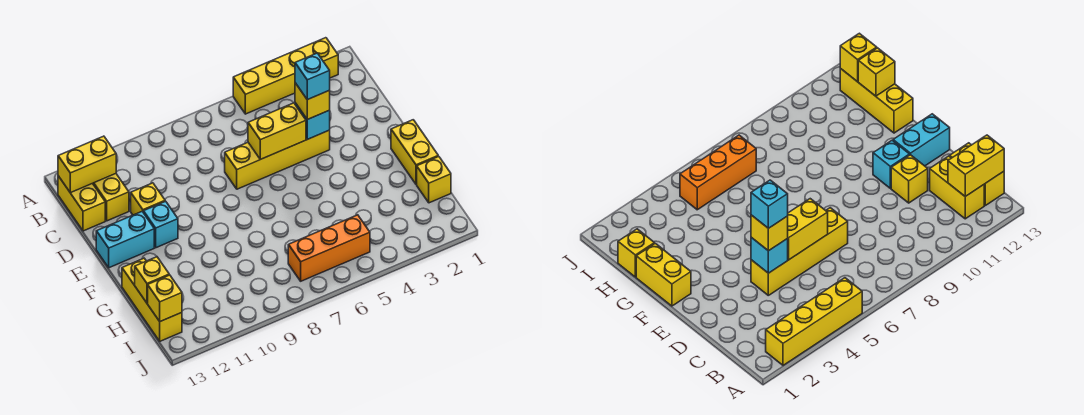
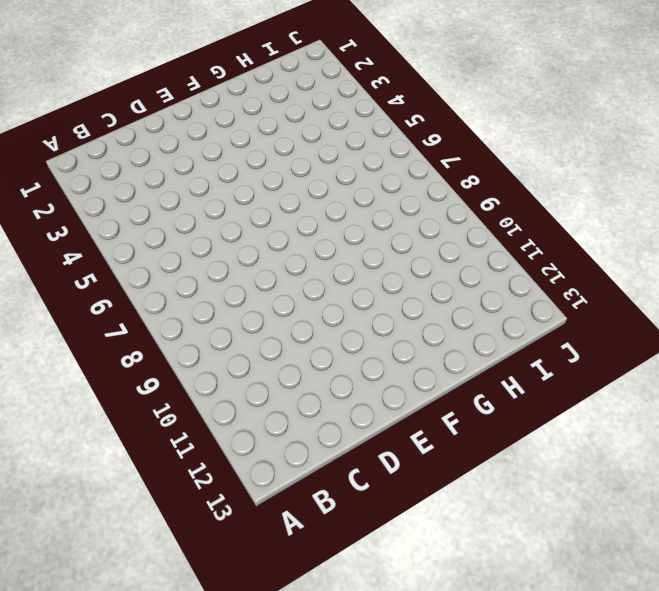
none -> yellow brick A2:A5 level 1
none -> yellow brick B12:C12 level 1
none -> yellow brick B13:C13 level 1

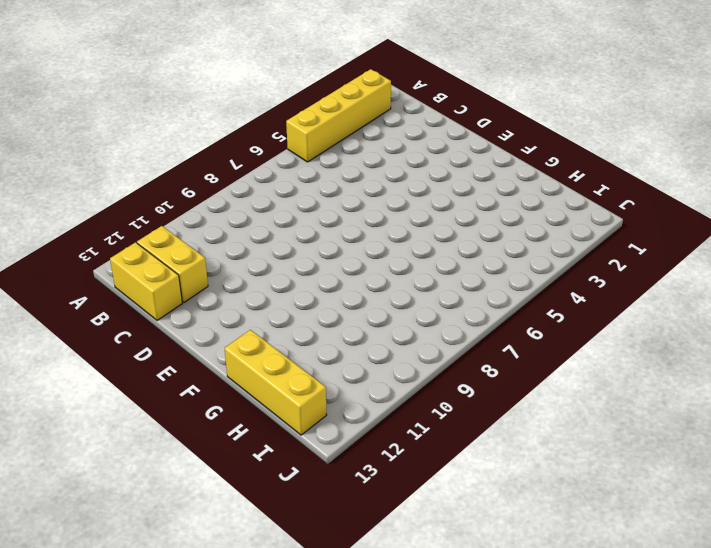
none -> yellow brick D4:D7 level 1
none -> yellow brick D11 level 1
none -> cyan brick E11 level 1

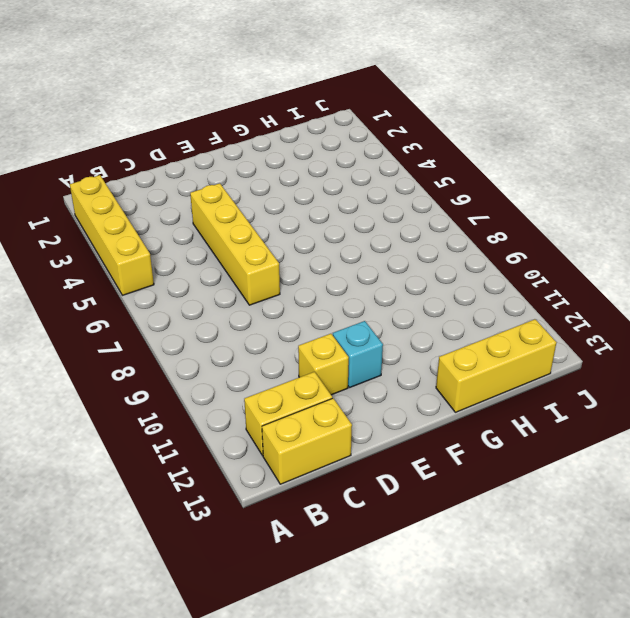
none -> cyan brick E12:E13 level 1
none -> yellow brick F1:G1 level 1
none -> yellow brick H1 level 1

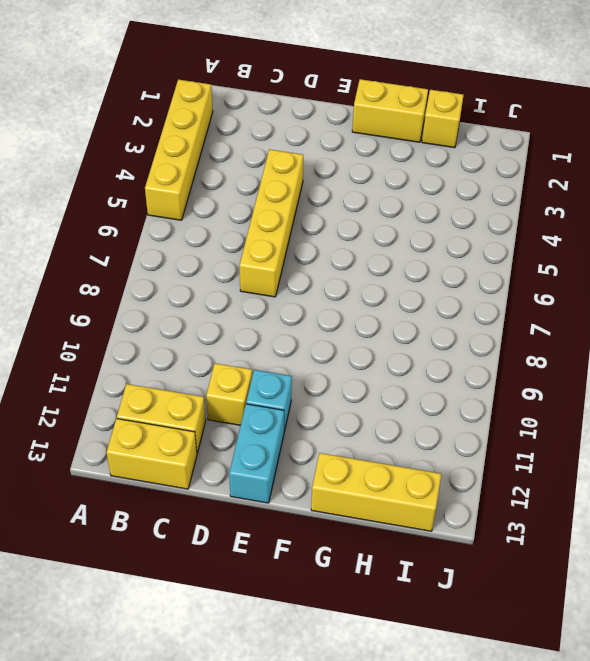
none -> orange brick I5:I7 level 1
none -> yellow brick B12:B13 level 2
none -> cyan brick D4 level 2

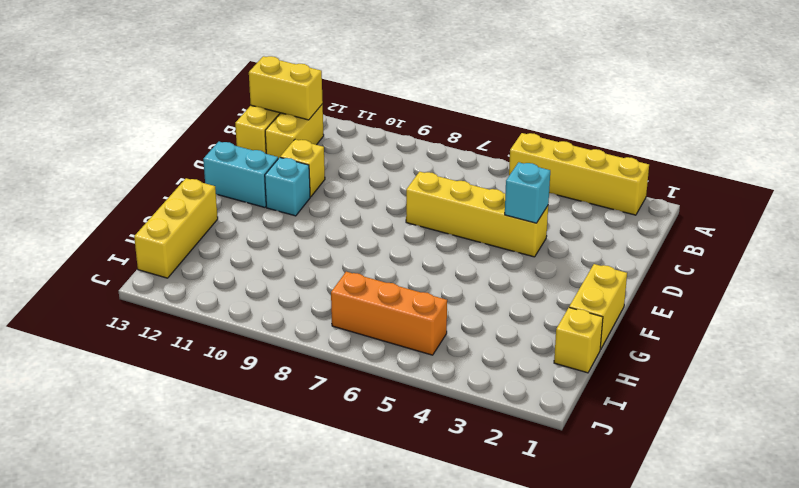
none -> yellow brick D5:D6 level 2
none -> yellow brick H13 level 2
none -> yellow brick I13 level 2

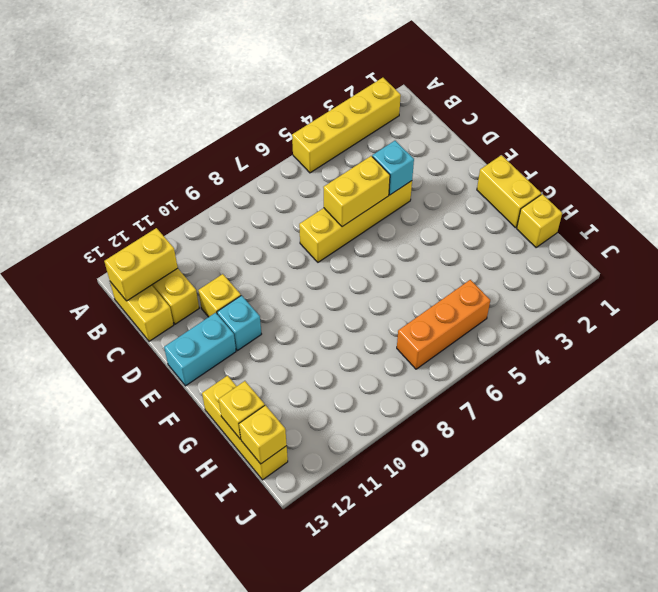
none -> yellow brick D4 level 3
none -> cyan brick D4 level 4

